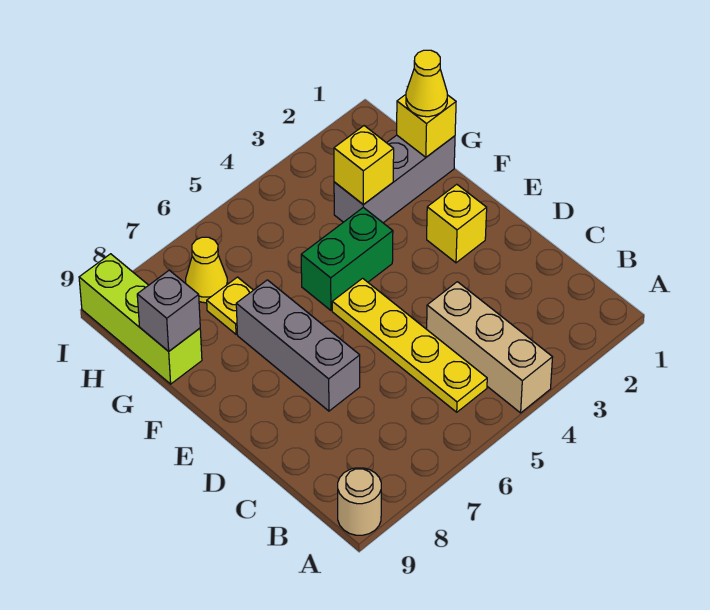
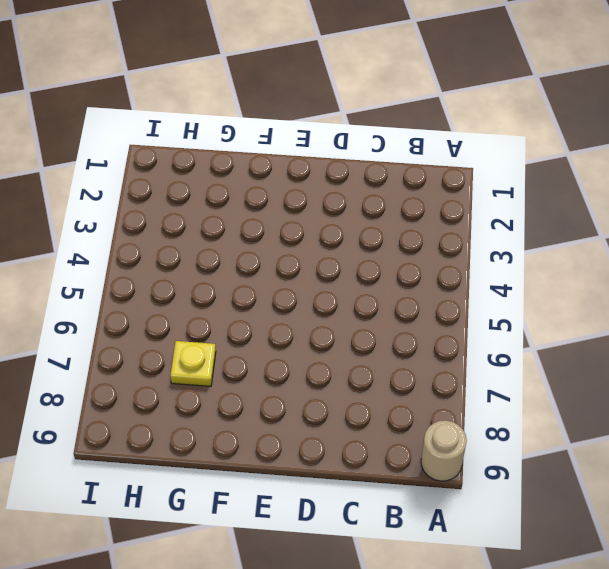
none -> tan brick A4:C4 level 1
none -> yellow plate B5:E5 level 1
none -> grey brick D7:F7 level 1

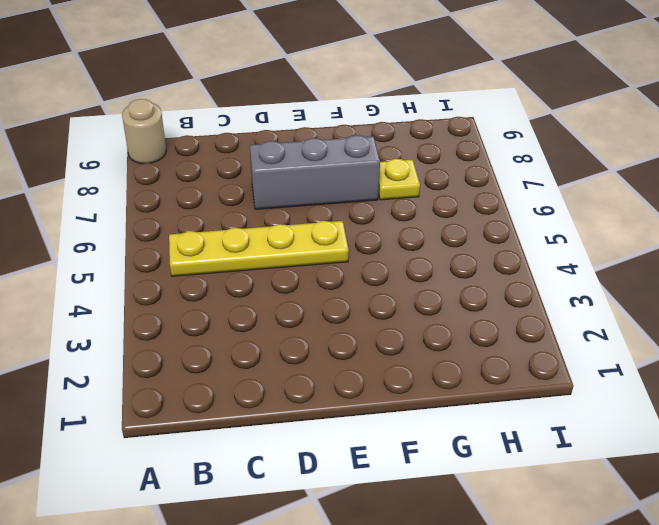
none -> tan brick A4:C4 level 1
none -> yellow brick E2 level 1
none -> green brick F4:F5 level 1

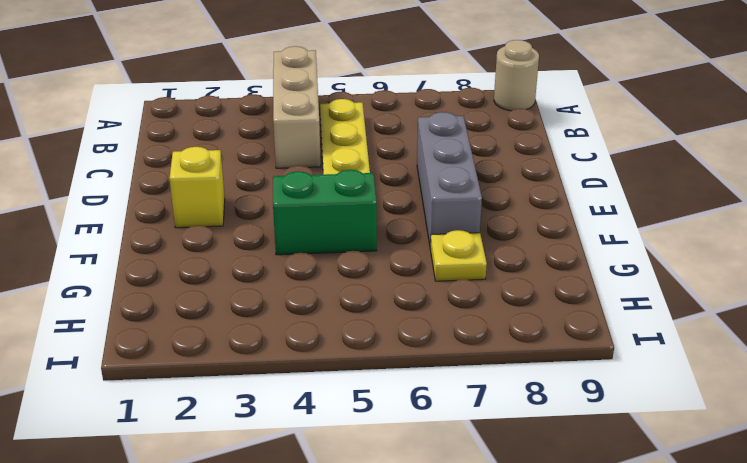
none -> grey brick G1:G3 level 1
none -> lime brick G9:I9 level 1
none -> yellow cone H7 level 1

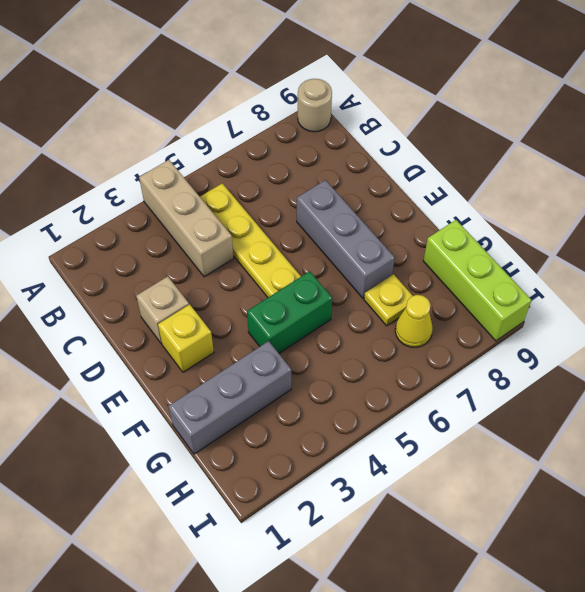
tan brick D2 level 1 -> none
none -> yellow brick G1 level 2
none -> yellow brick G3 level 2
none -> grey brick G9 level 2

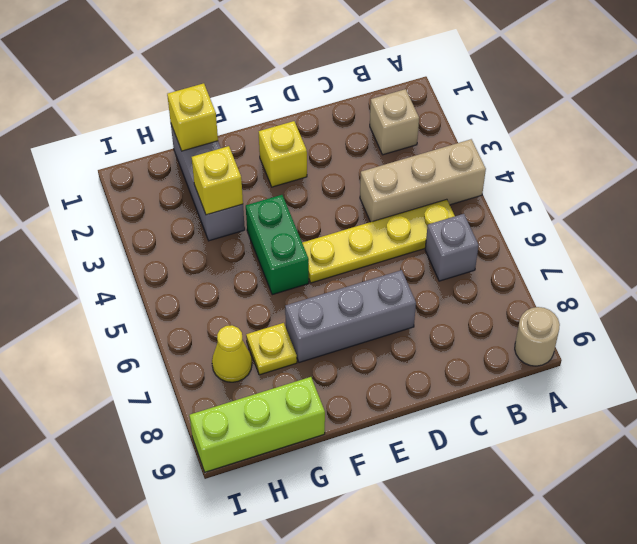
tan brick B2 level 1 -> none
grey brick B6 level 1 -> grey brick G9 level 2
none -> yellow cone G1 level 3

